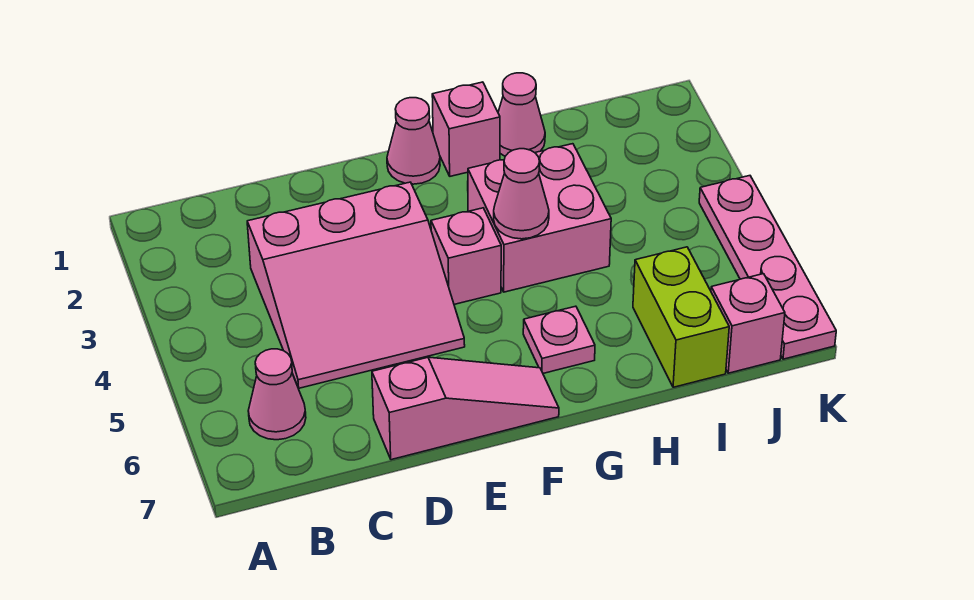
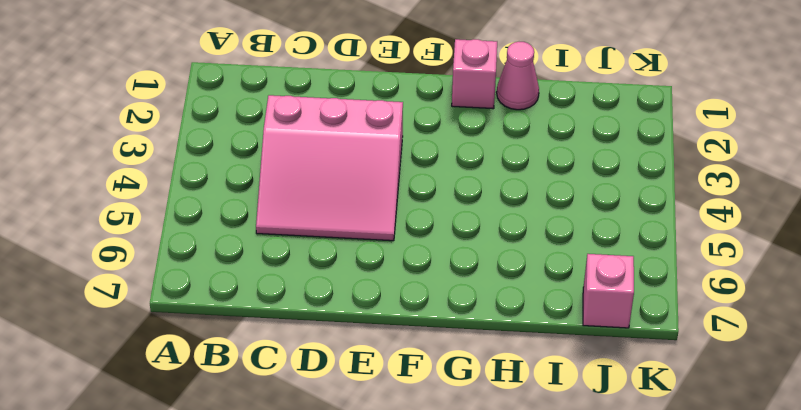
none -> pink cone B6 level 1
none -> pink slope D7:F7 level 1 top D
none -> pink cone F1 level 1

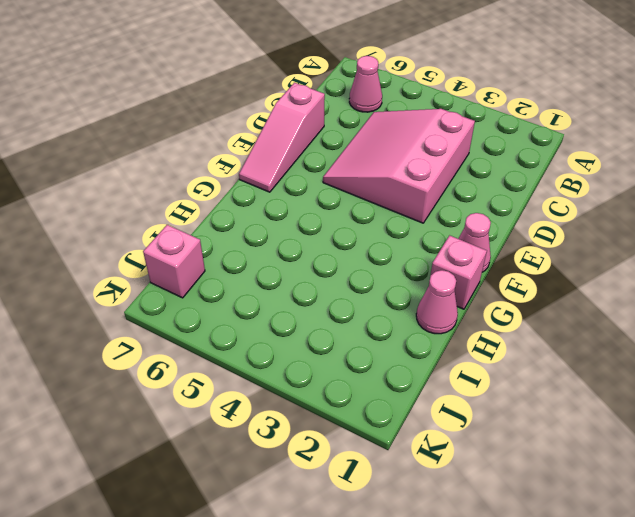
none -> pink brick F4 level 1
none -> pink brick G3:H4 level 1
none -> pink plate G6 level 1

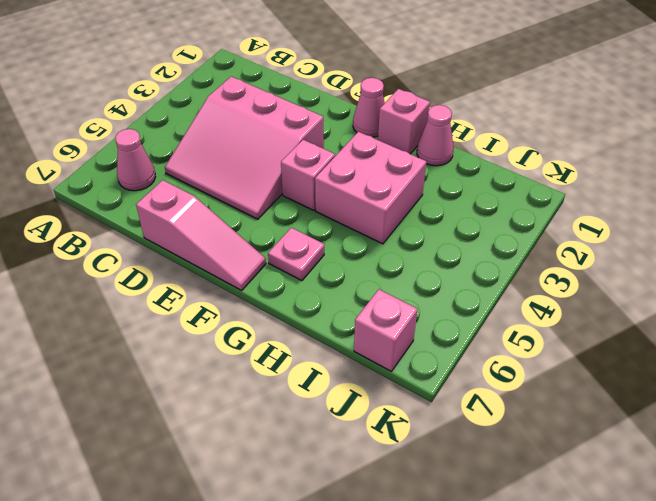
none -> lime brick I6:I7 level 1
none -> pink plate K4:K7 level 1
none -> pink cone G4 level 2

